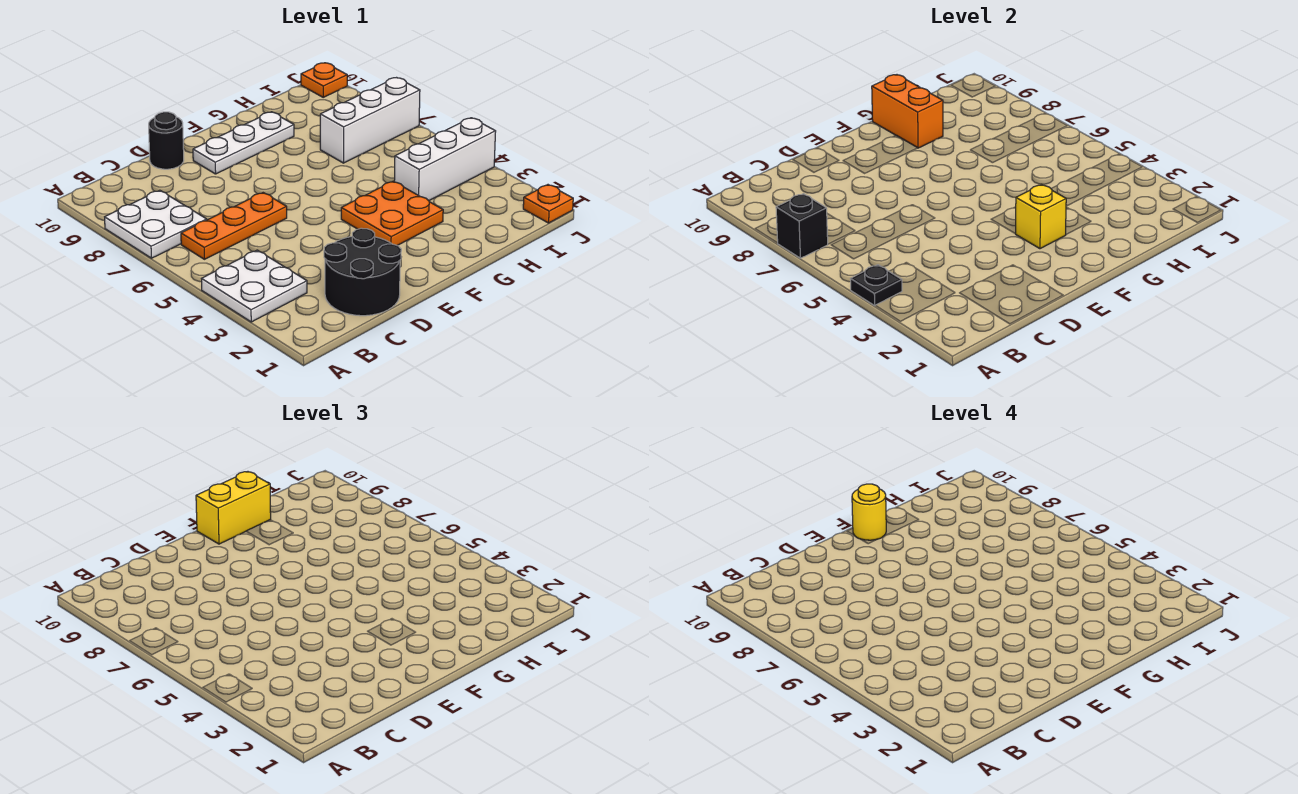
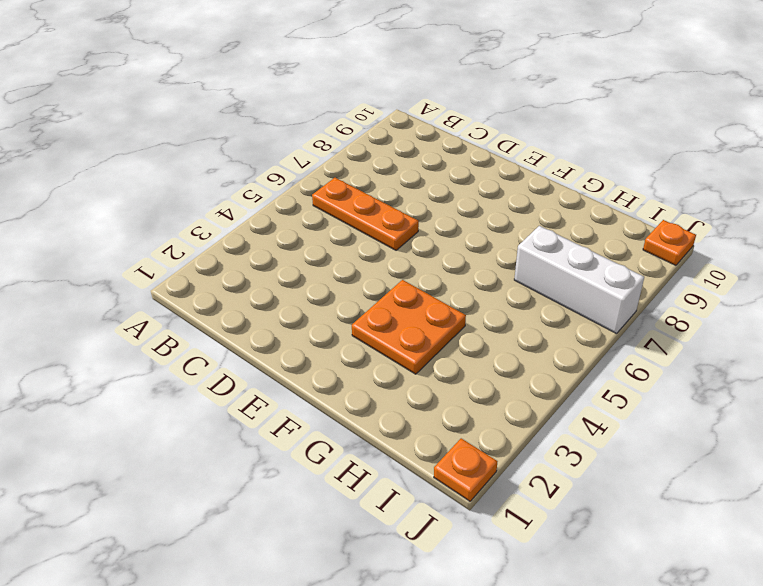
none -> white plate A3:B4 level 1
none -> white plate A7:B8 level 1
none -> black round brick C1:D2 level 1

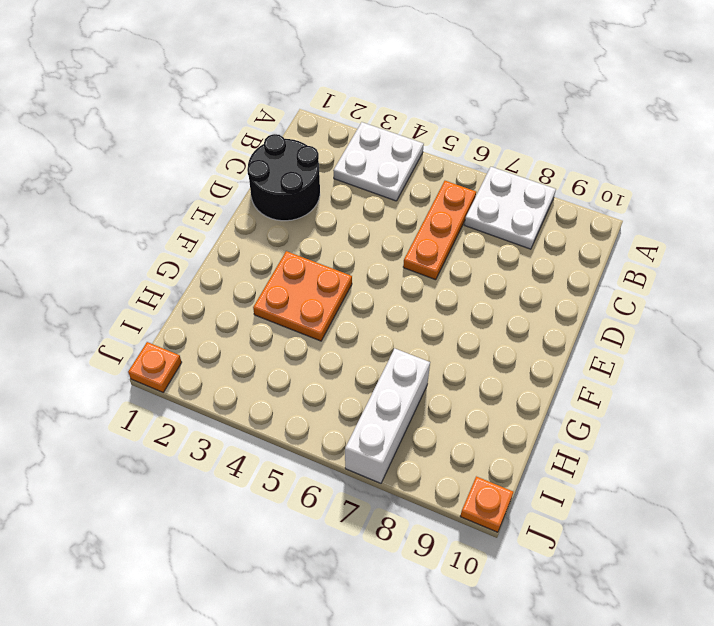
none -> black round brick D10 level 1
none -> white plate E9:G9 level 1
none -> white brick H4:J4 level 1

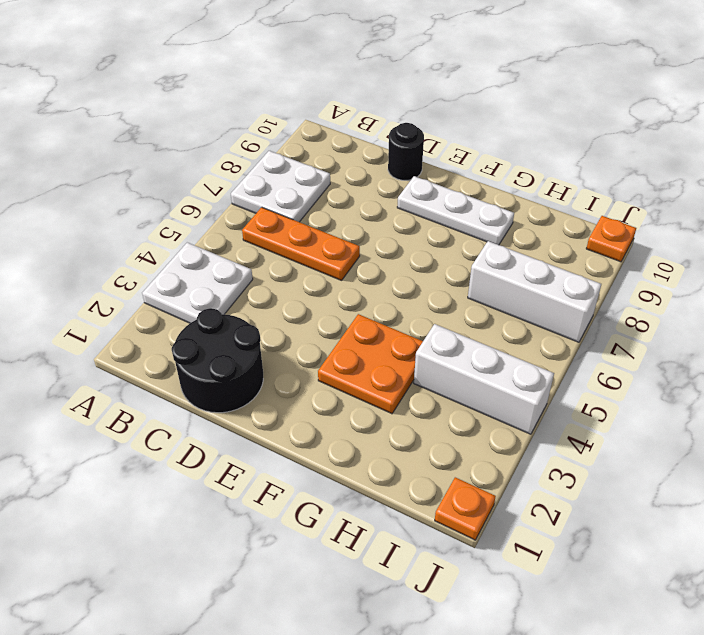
none -> black plate A4 level 2
none -> black brick A7 level 2
none -> yellow brick F3 level 2

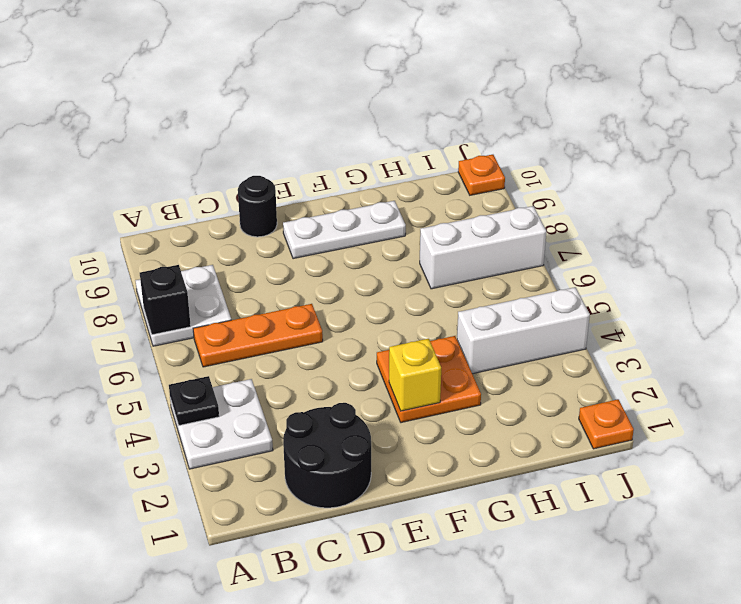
none -> orange brick G9:G10 level 2
none -> yellow brick F10:G10 level 3
none -> yellow round brick F10 level 4

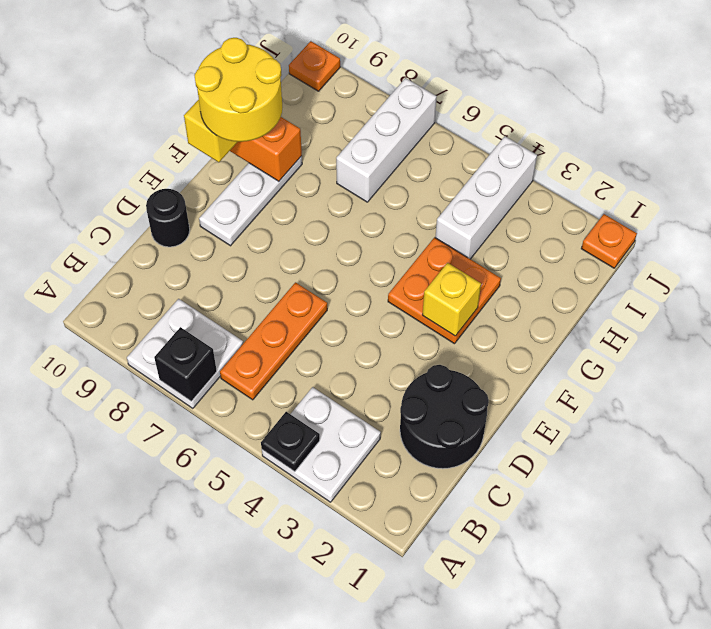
yellow round brick F9:G10 level 4 -> yellow round brick F10 level 4

